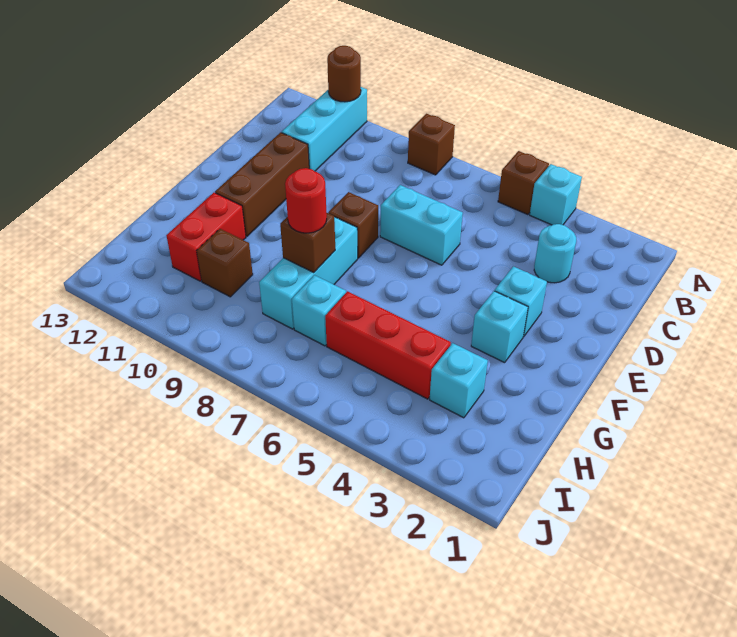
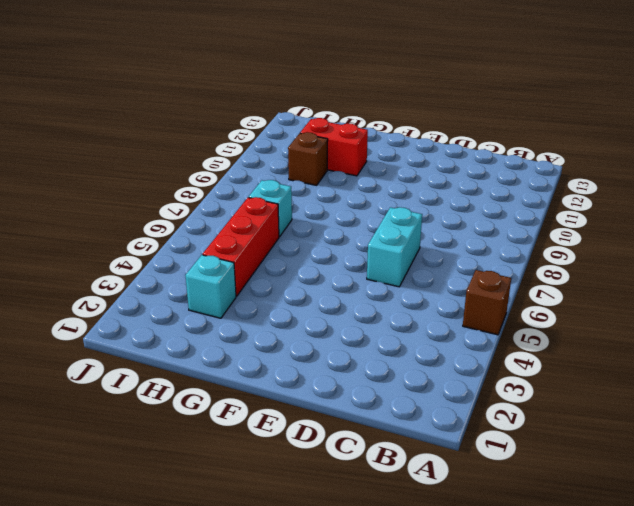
none -> cyan brick A4 level 1
none -> brown brick A8 level 1
none -> cyan brick A11:C11 level 1

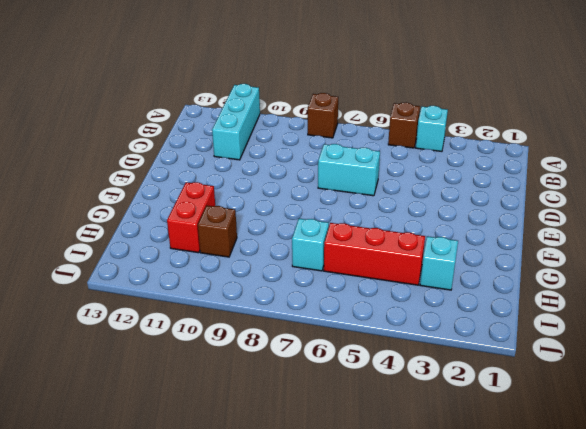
none -> cyan round brick C3 level 1
none -> brown brick D11:F11 level 1
none -> cyan brick E3 level 1

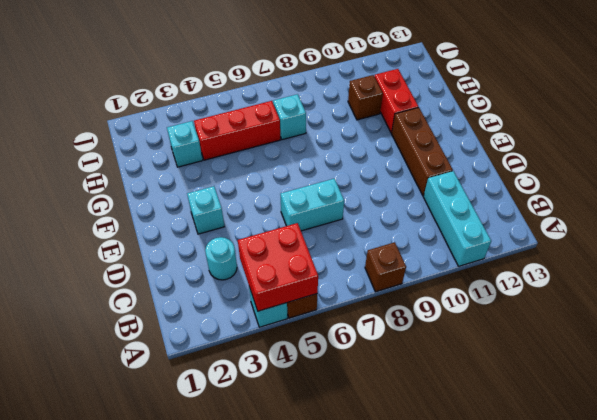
red brick A4:B5 level 2 -> none
none -> brown brick E8 level 1
none -> cyan brick F3 level 1
none -> cyan brick F8:H8 level 1

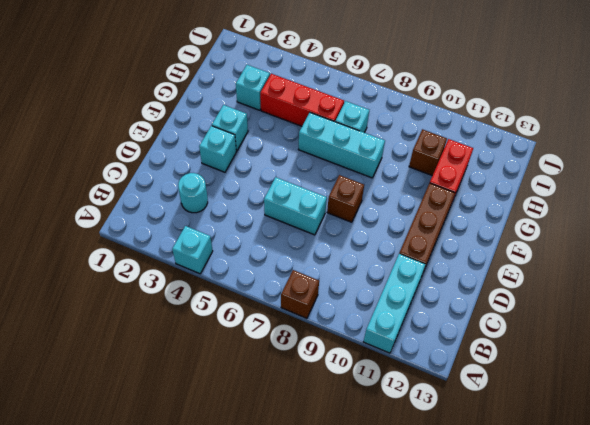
cyan brick G6:G8 level 1 -> cyan brick F8:H8 level 1
none -> brown brick A5 level 1
none -> brown round brick A11 level 2
none -> brown brick G8 level 2

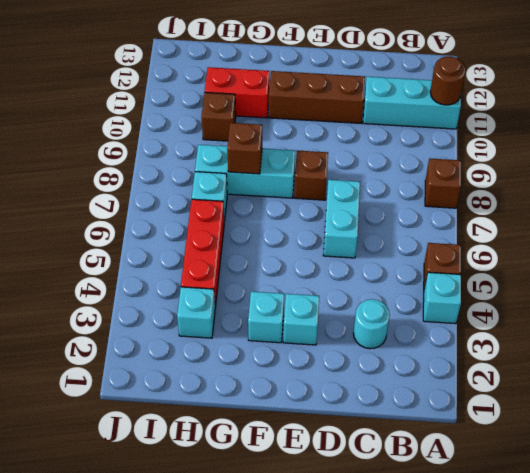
none -> red round brick G8 level 3

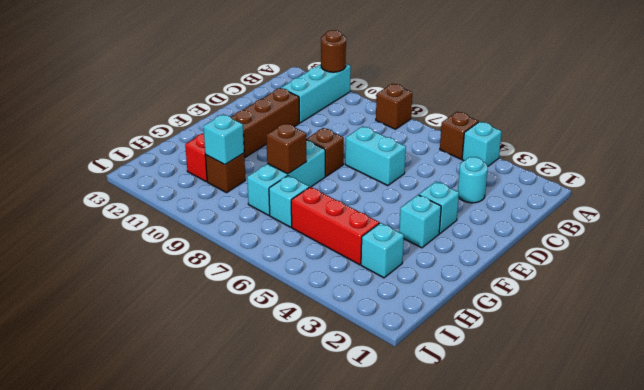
cyan brick H10 level 2 -> none
none -> red round brick G8 level 3

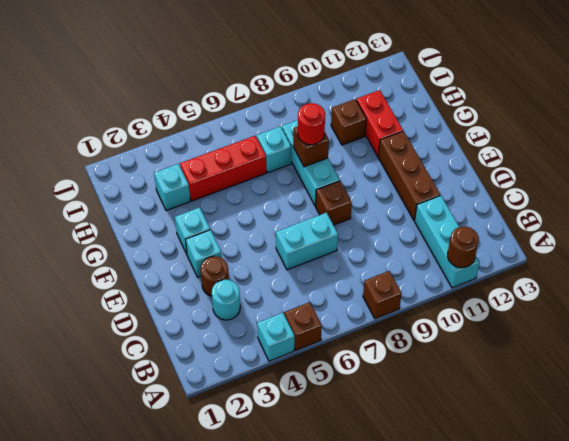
brown round brick D3 level 1 -> none

